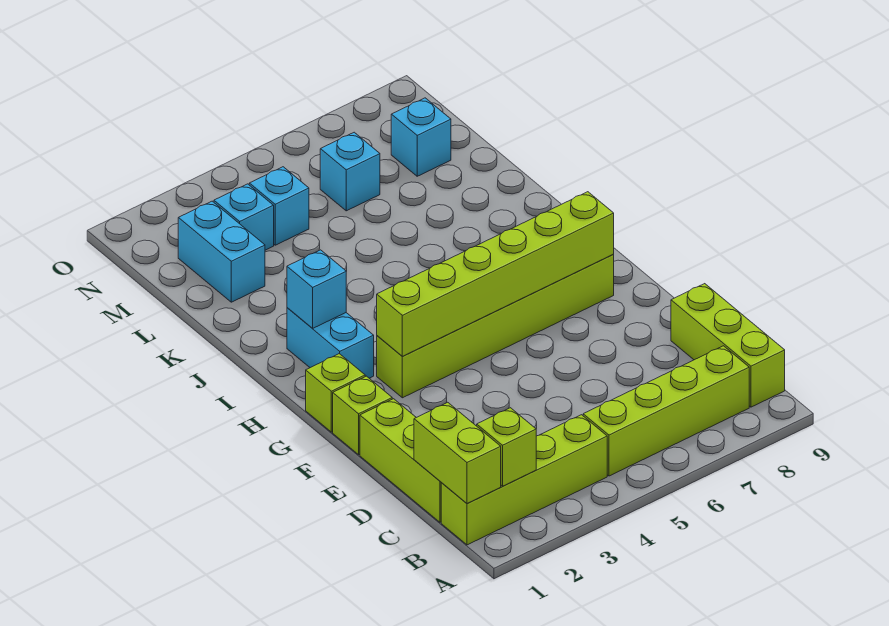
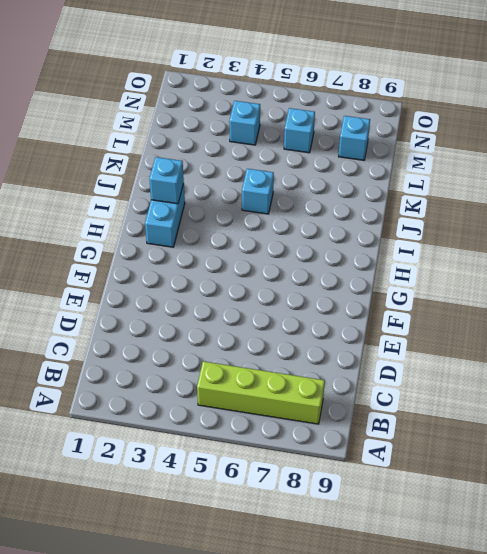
cyan brick J5 level 1 -> cyan brick M3 level 1
none -> lime brick B1:B4 level 1
none -> lime brick B9:D9 level 1
none -> lime brick C1:E1 level 1

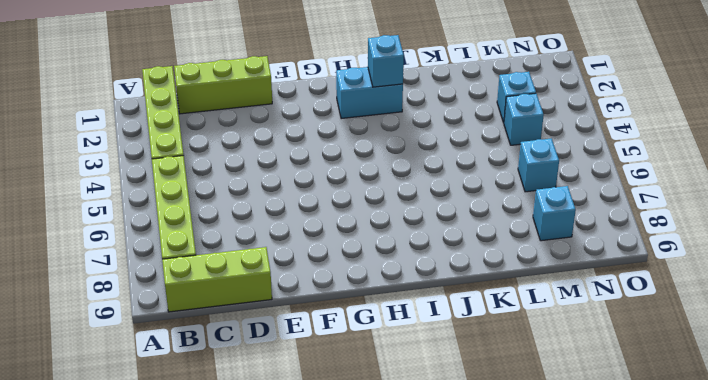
none -> lime brick F1 level 1
none -> lime brick G1 level 1
none -> lime brick G3:G8 level 1

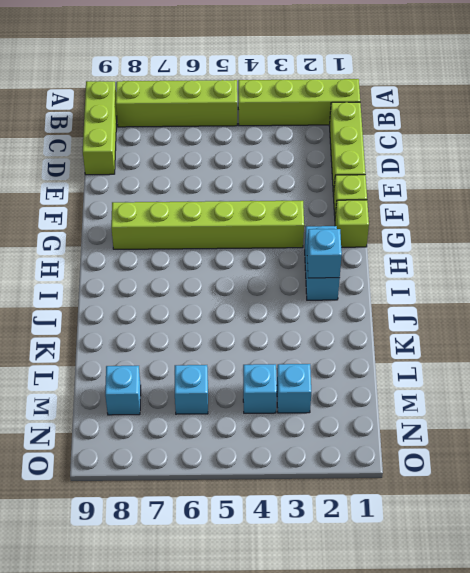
none -> cyan brick L2:M2 level 1
none -> lime brick B1:C1 level 2
none -> lime brick B2 level 2

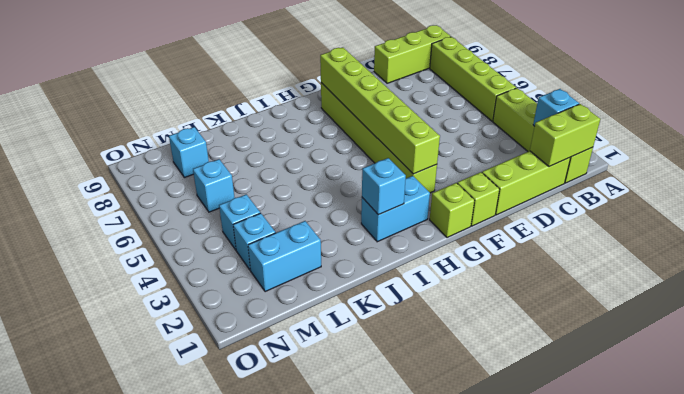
cyan brick B2 level 2 -> lime brick B2 level 2

